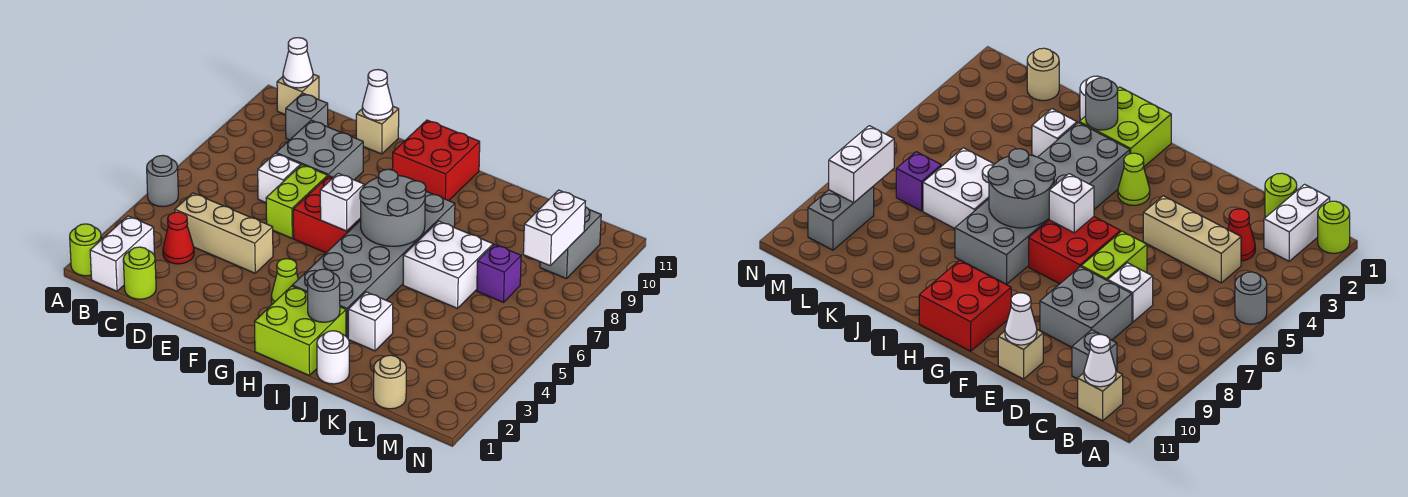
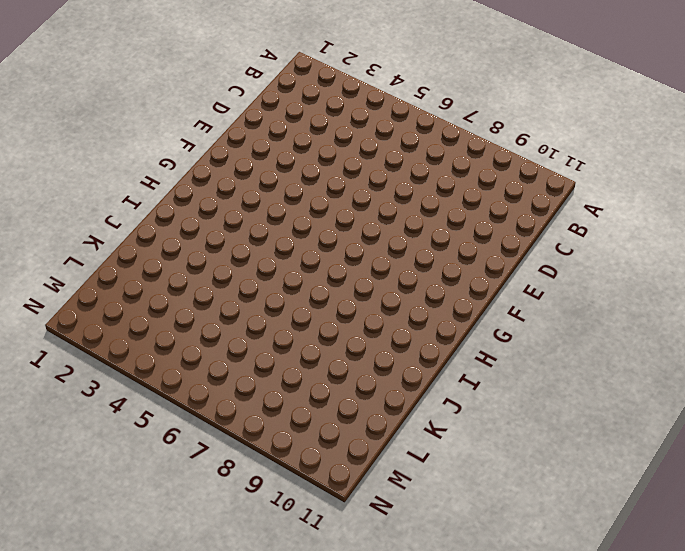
none -> lime round brick A1 level 1
none -> grey round brick A5 level 1
none -> white brick B1:B2 level 1

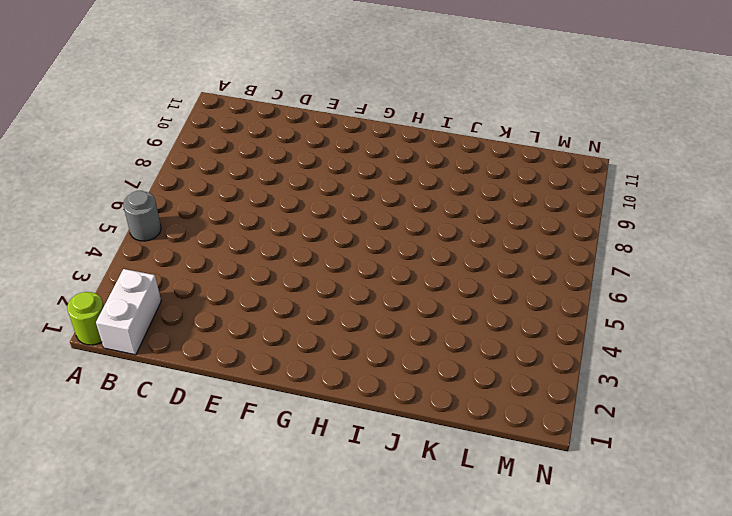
none -> tan brick B11 level 1
none -> lime round brick C1 level 1
none -> red cone C3 level 1

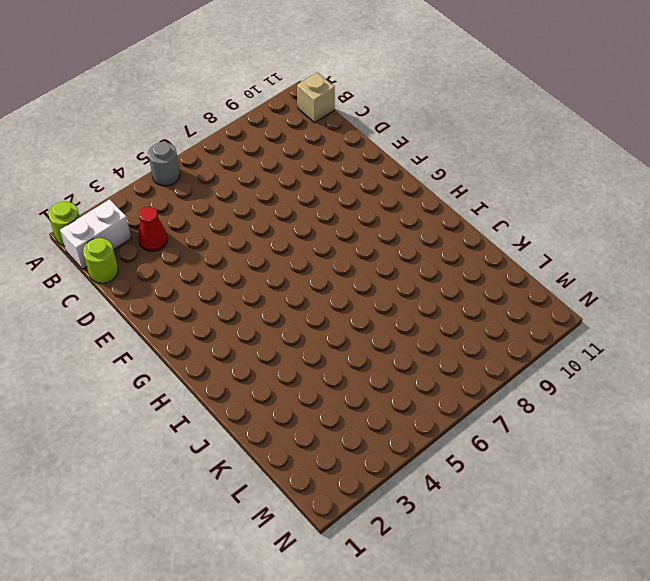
none -> tan brick C4:E4 level 1
none -> grey brick C10 level 1
none -> white brick D7 level 1

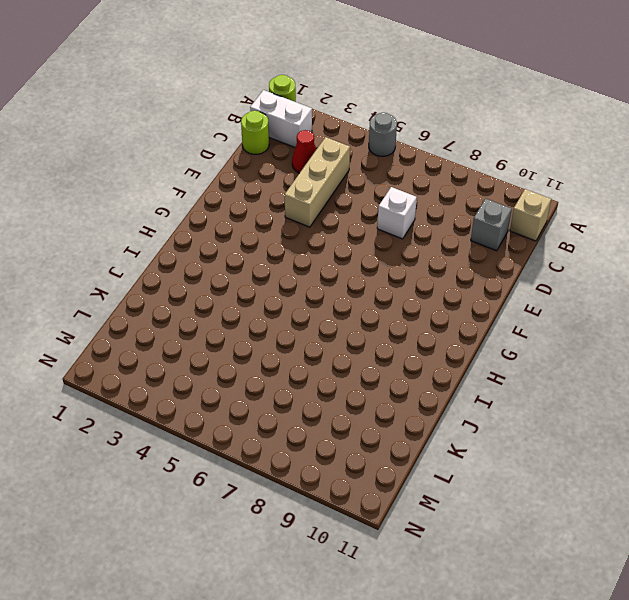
none -> grey brick D8:E9 level 1
none -> lime brick E6:E7 level 1
none -> tan brick E11 level 1

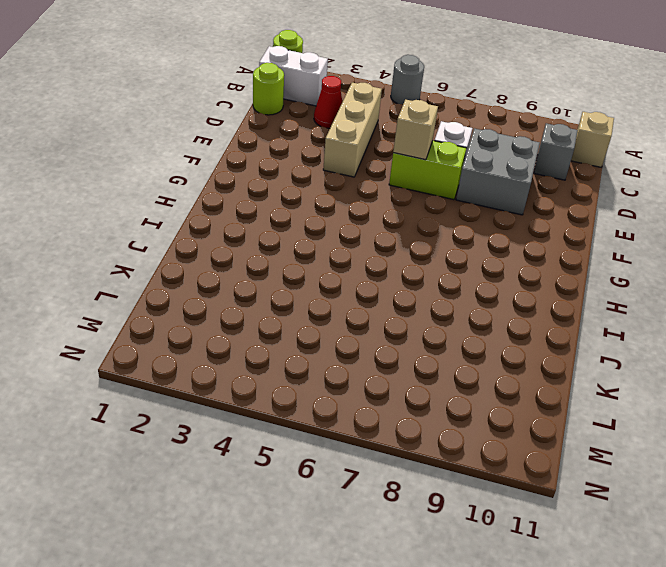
tan brick E6 level 2 -> tan brick E11 level 1
none -> red brick F6:G7 level 1
none -> lime cone G3 level 1
none -> red brick G10:H11 level 1

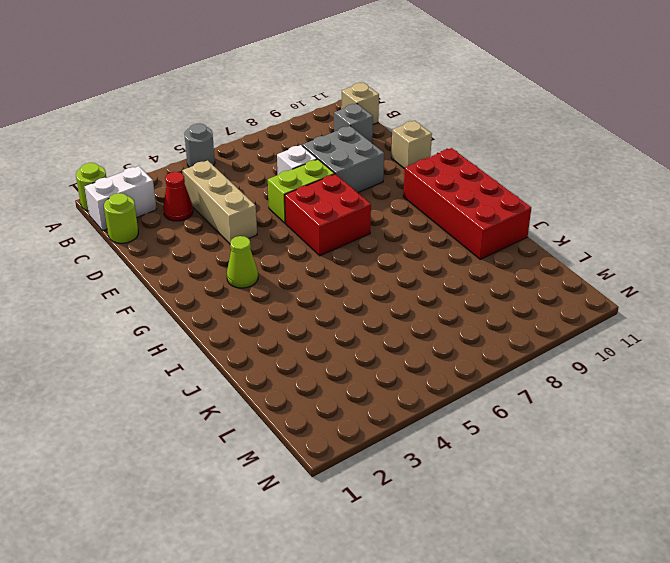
red brick G10:J11 level 1 -> red brick G10:H11 level 1
none -> lime brick H1:I2 level 1
none -> grey brick H3:I8 level 1
none -> white round brick J1 level 1

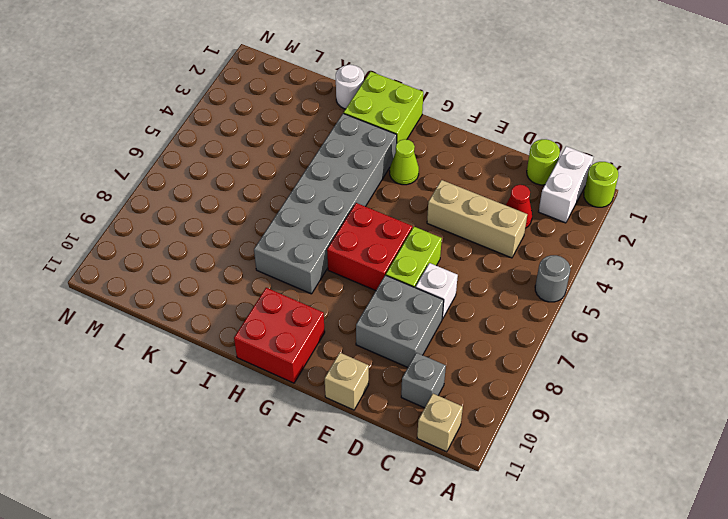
none -> white brick J3 level 1
none -> white brick J6:K7 level 1
none -> tan round brick L1 level 1

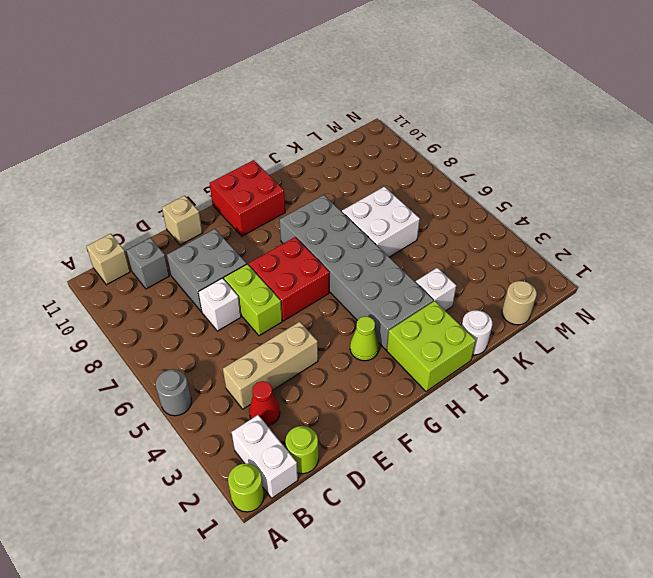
none -> purple brick L7 level 1
none -> grey brick M9:M10 level 1
none -> white cone B11 level 2

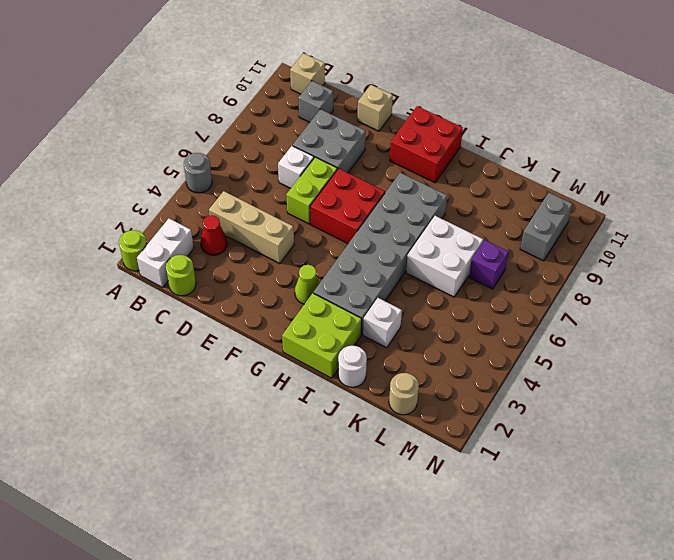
none -> white cone B11 level 2
none -> white cone E11 level 2
none -> white brick G6 level 2

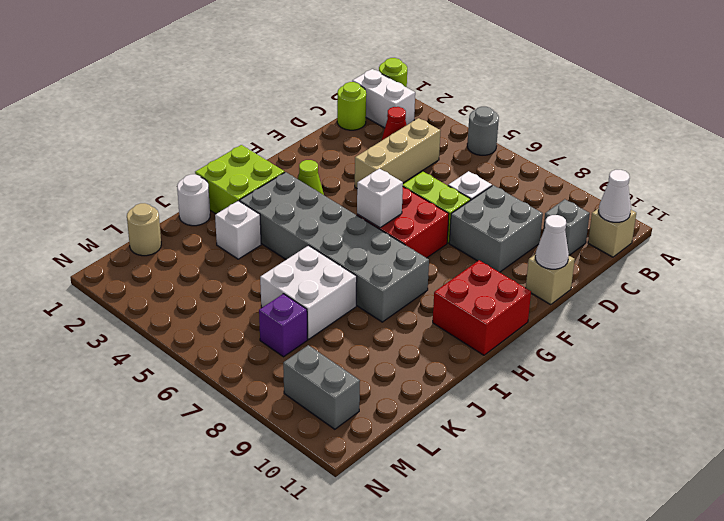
none -> grey round brick H6:I7 level 2
none -> grey round brick I2 level 2
none -> white brick M8:M9 level 2

